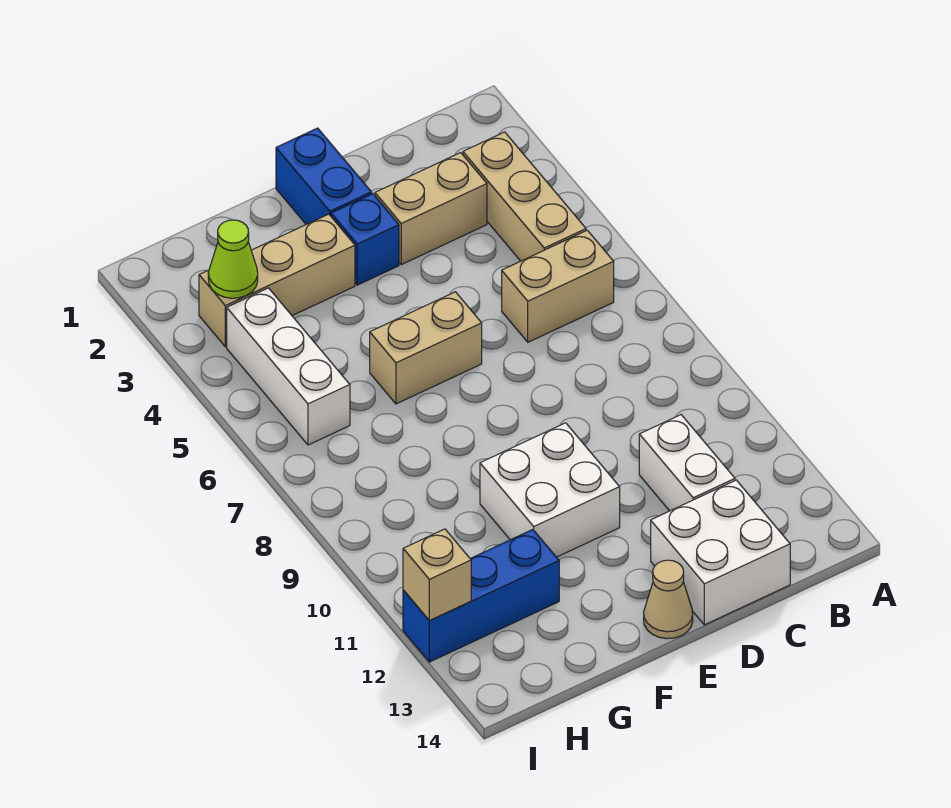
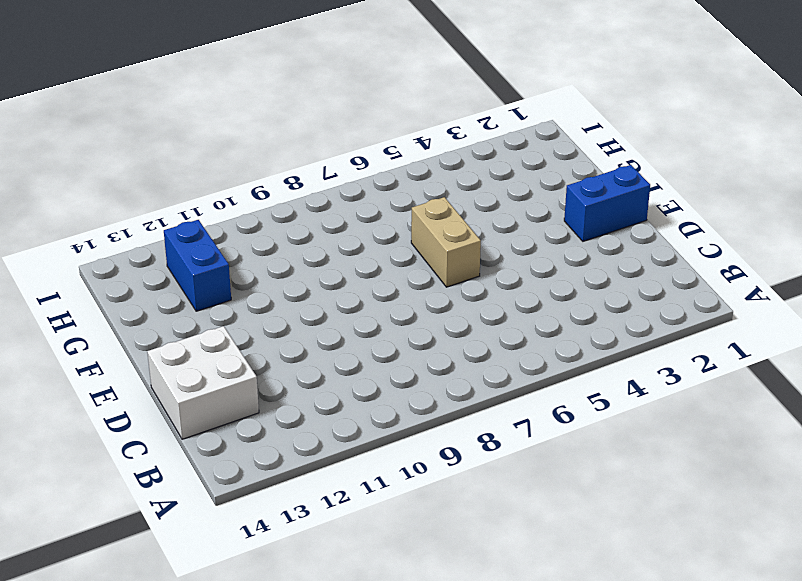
blue brick G12:H12 level 1 -> blue brick G12:I12 level 1
none -> tan brick B3:B5 level 1
none -> tan brick B6:C6 level 1
none -> tan brick C3:D3 level 1

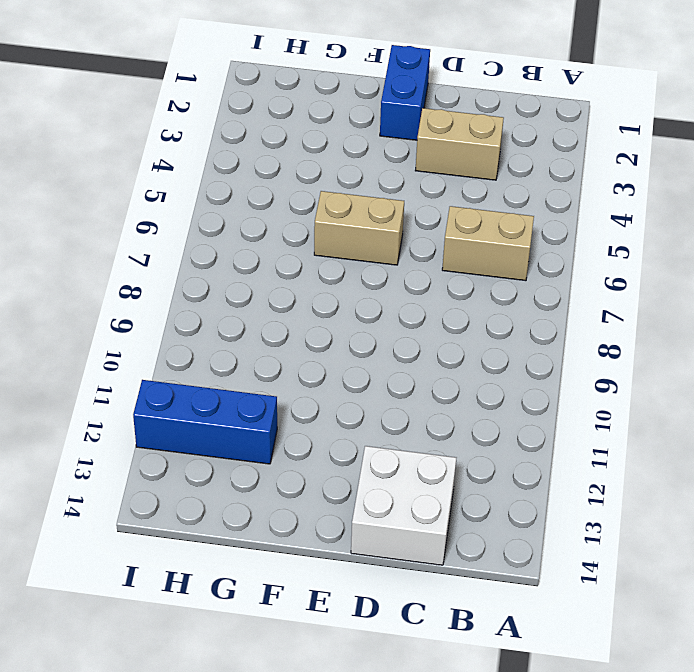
none -> tan brick B3:B5 level 1
none -> white brick C11:C12 level 1
none -> blue brick E3 level 1

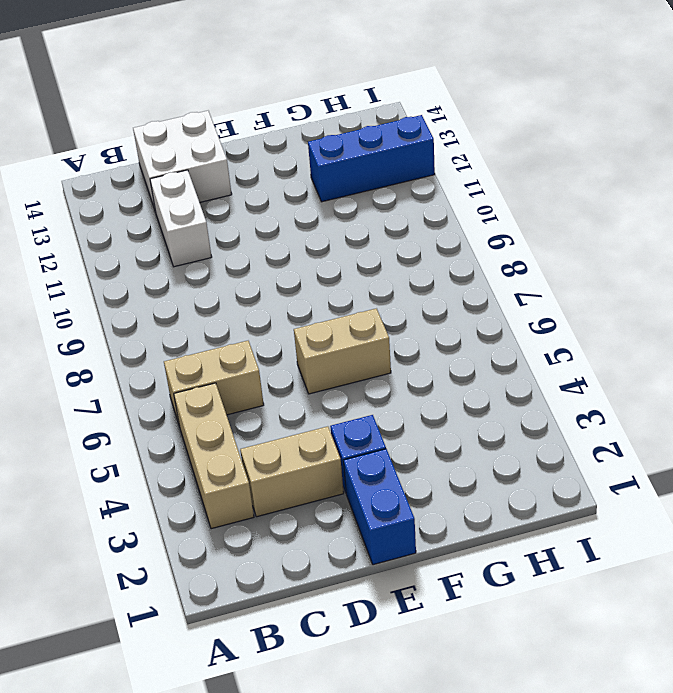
none -> white brick E10:F11 level 1
none -> tan cone E14 level 1
none -> tan brick F3:H3 level 1

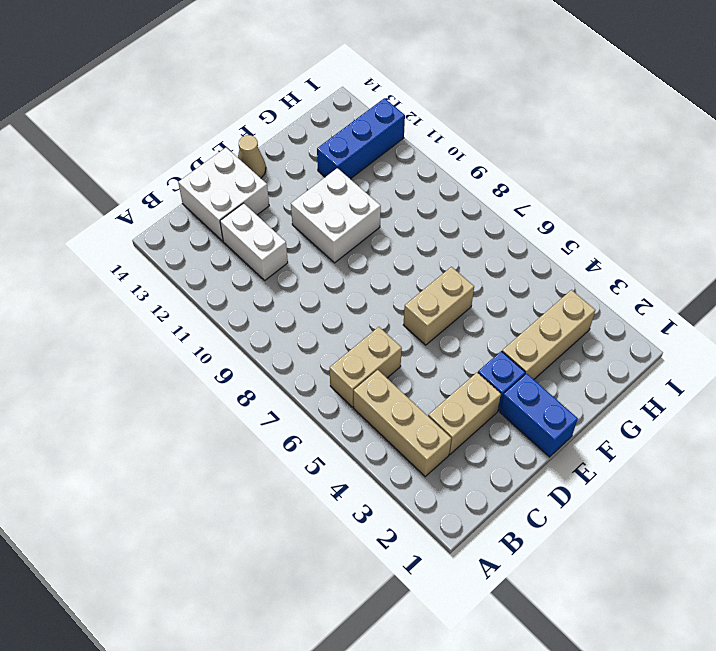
none -> white brick H4:H6 level 1
none -> lime cone H3 level 2
none -> tan brick I12 level 2

